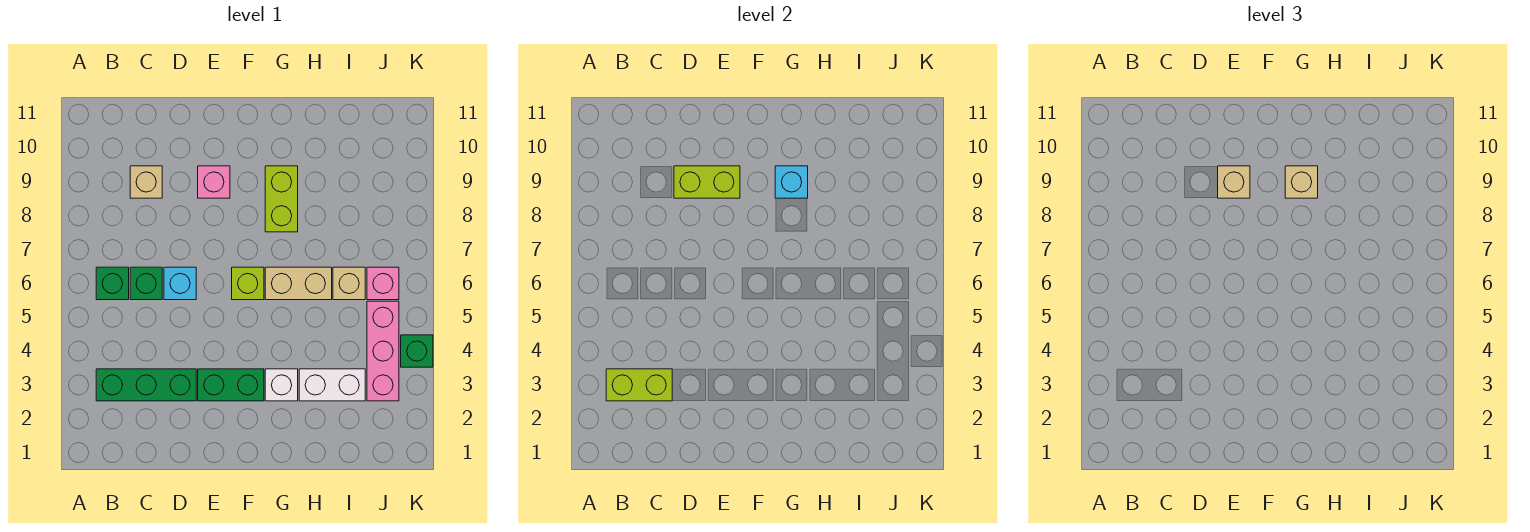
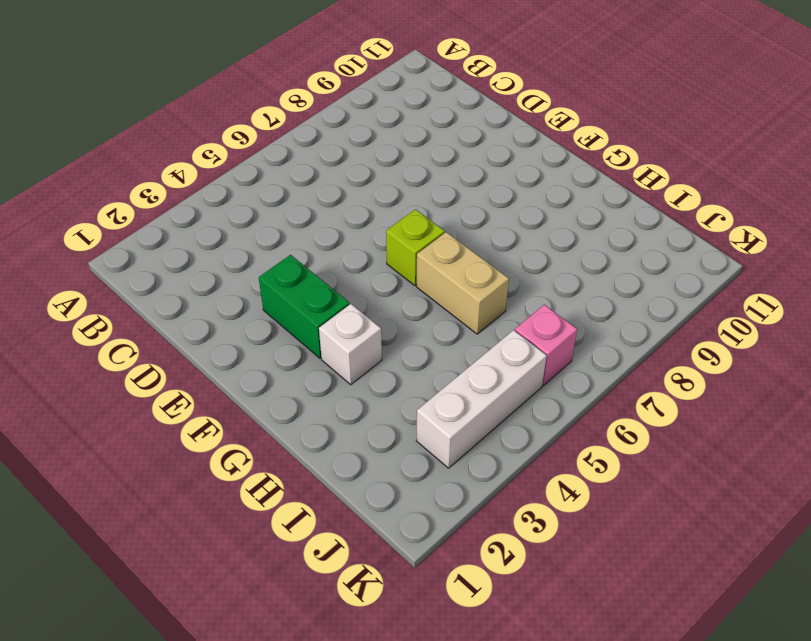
white brick J3:J5 level 1 -> pink brick J3:J5 level 1
none -> green brick B3:D3 level 1
none -> green brick B6 level 1
none -> green brick C6 level 1

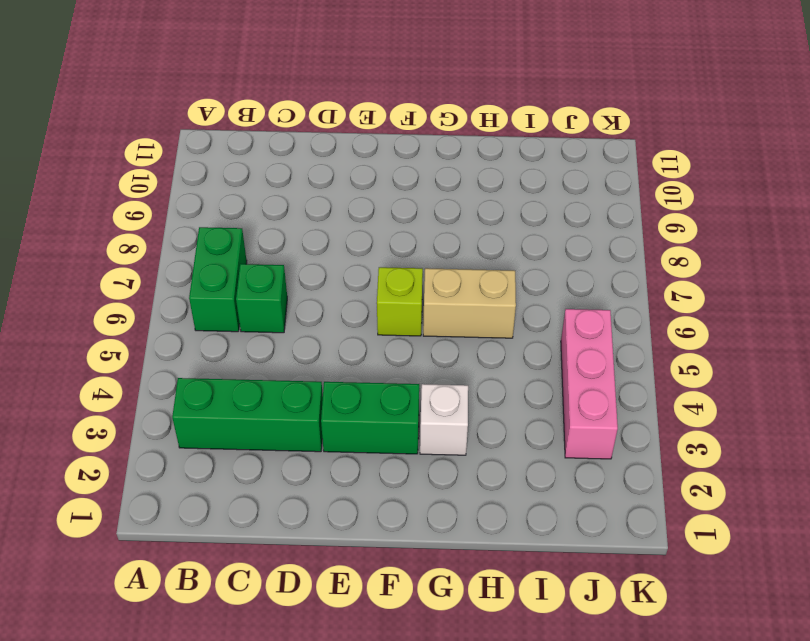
green brick B6:B7 level 1 -> green brick B6 level 1
none -> tan brick C9 level 1
none -> cyan brick D6 level 1
none -> pink brick E9 level 1

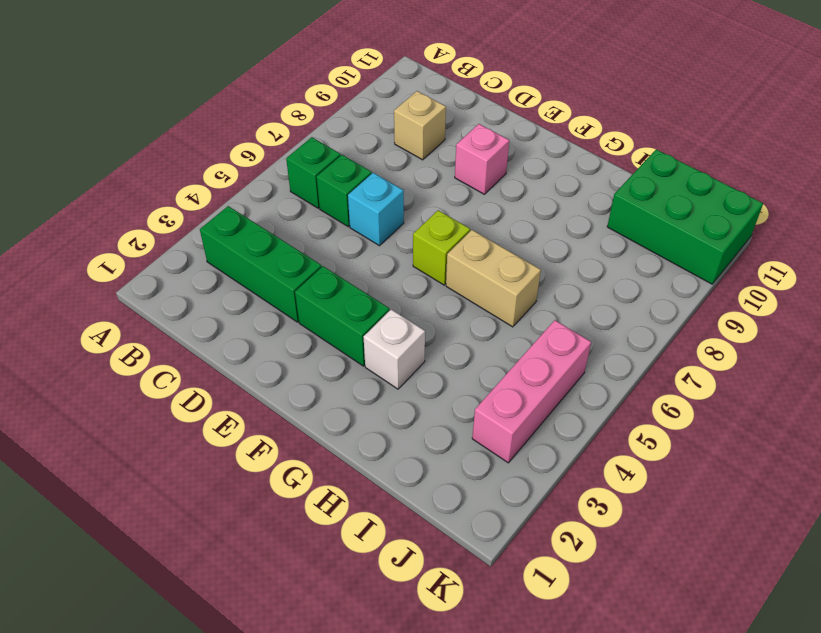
green brick I10:K11 level 1 -> none
none -> lime brick G8:G9 level 1
none -> white brick H3:I3 level 1
none -> tan brick I6 level 1

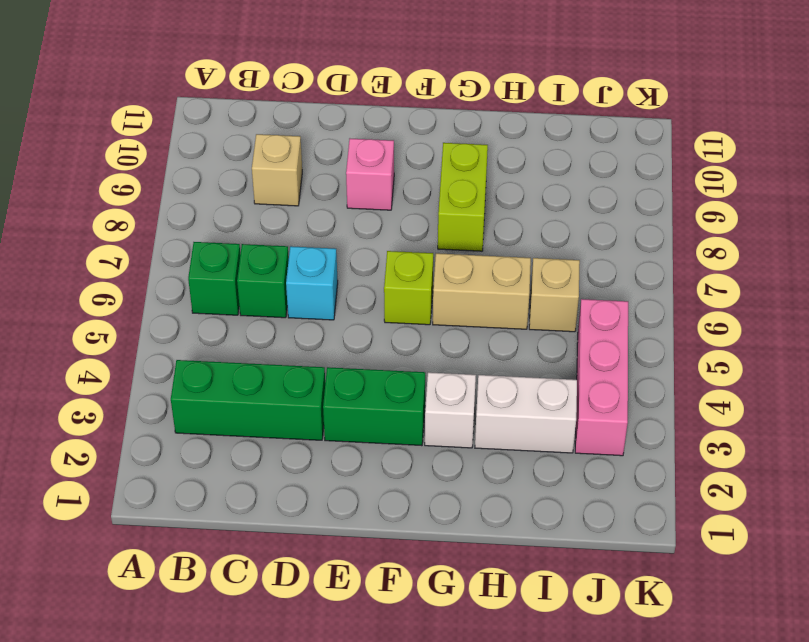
none -> pink brick J6 level 1
none -> green brick K4 level 1
none -> lime brick B3:C3 level 2

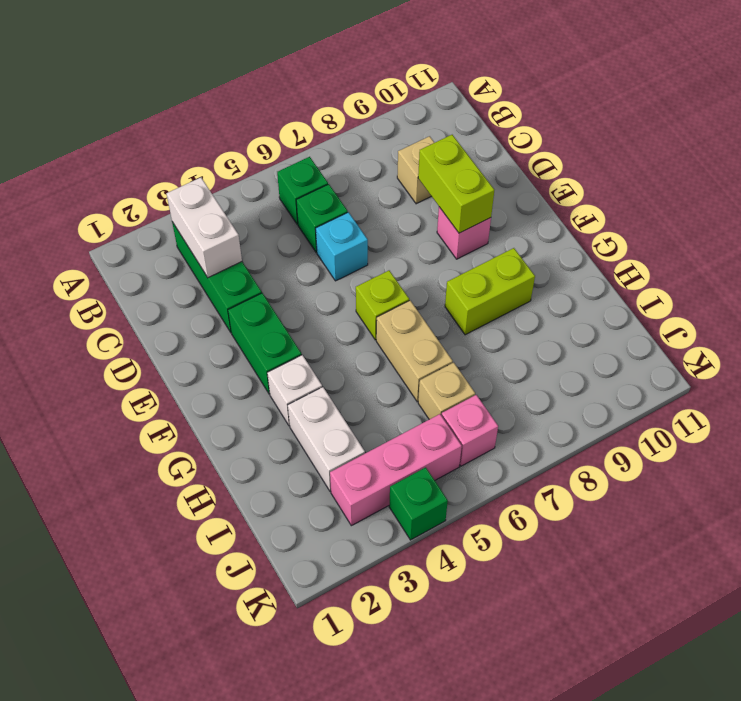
white brick B3:C3 level 2 -> lime brick B3:C3 level 2
none -> cyan brick G9 level 2
none -> tan brick E9 level 3
none -> tan brick G9 level 3

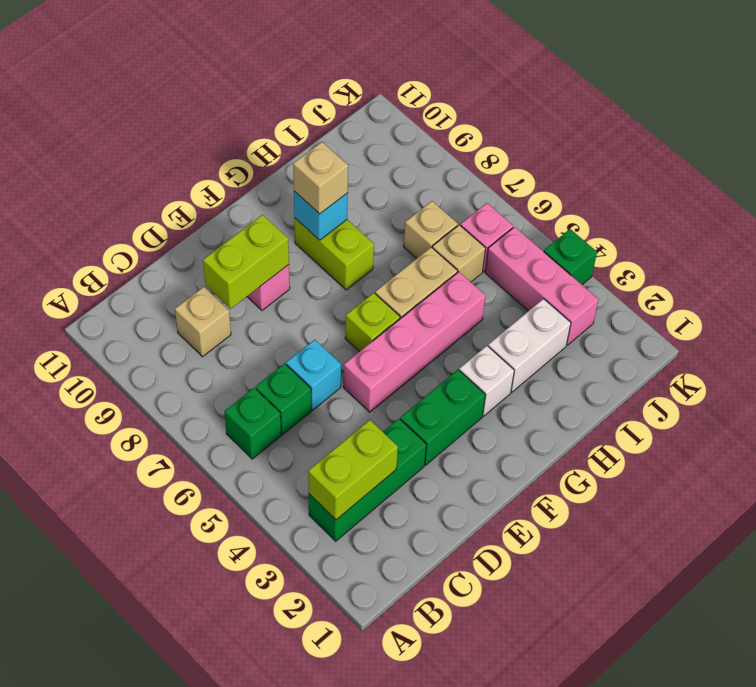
pink brick E5:H5 level 1 -> none
tan brick I7 level 1 -> tan brick E9 level 3

